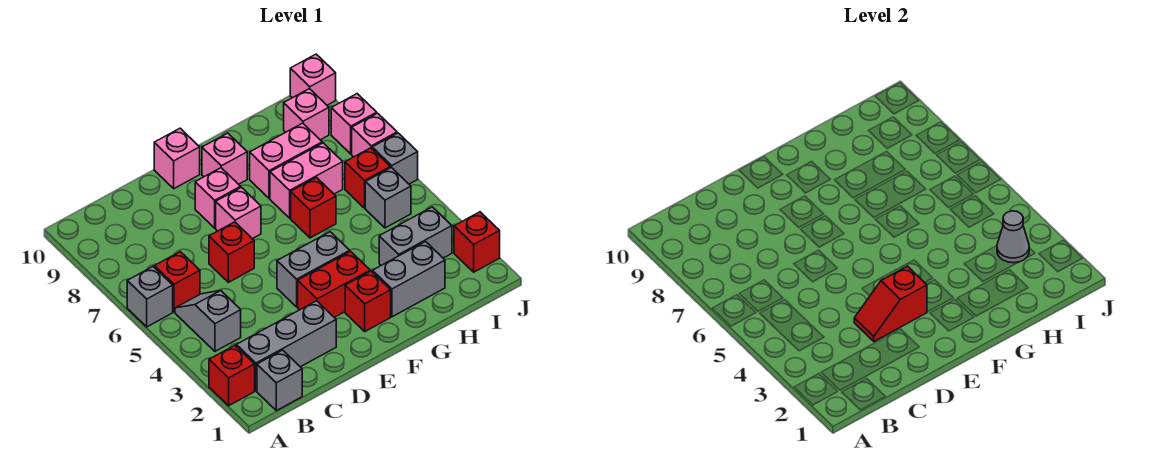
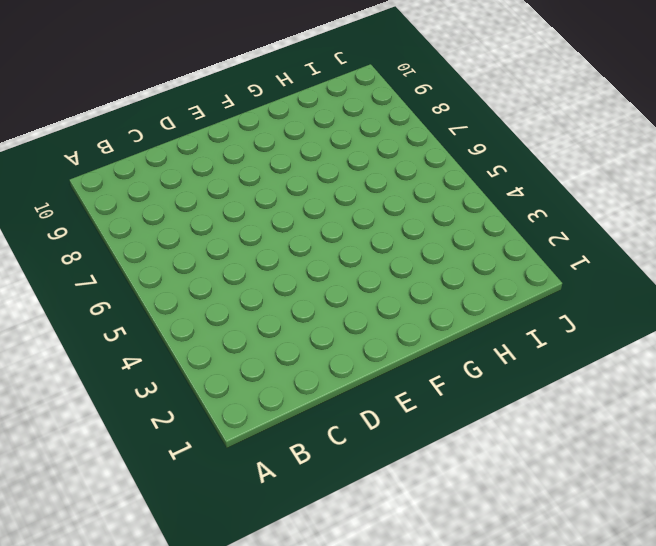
none -> red brick A2 level 1
none -> grey brick A6 level 1
none -> grey brick B1 level 1

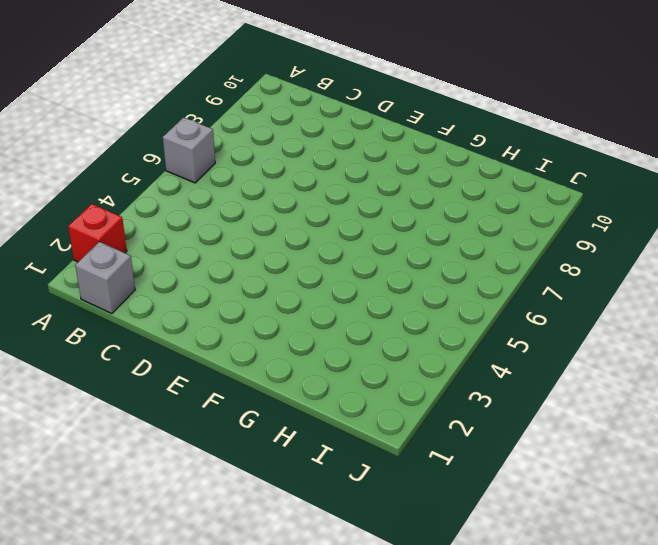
none -> grey brick B2:D2 level 1
none -> grey slope B4:B5 level 1 top 4
none -> red brick B6 level 1

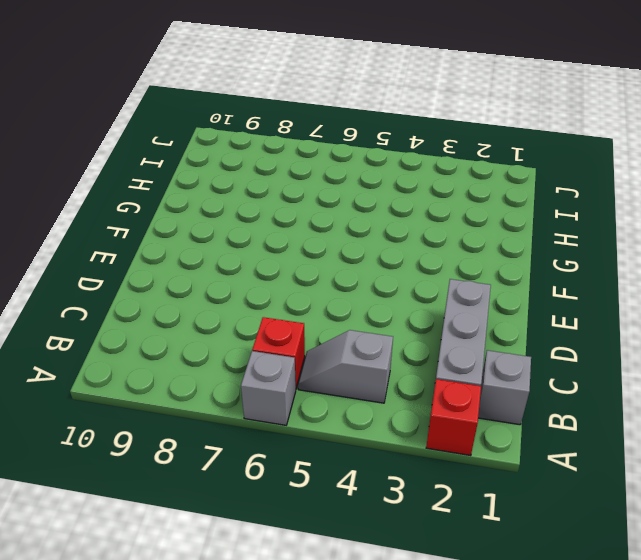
none -> red brick D6 level 1
none -> red brick E3:F3 level 1
none -> grey brick E4:F4 level 1

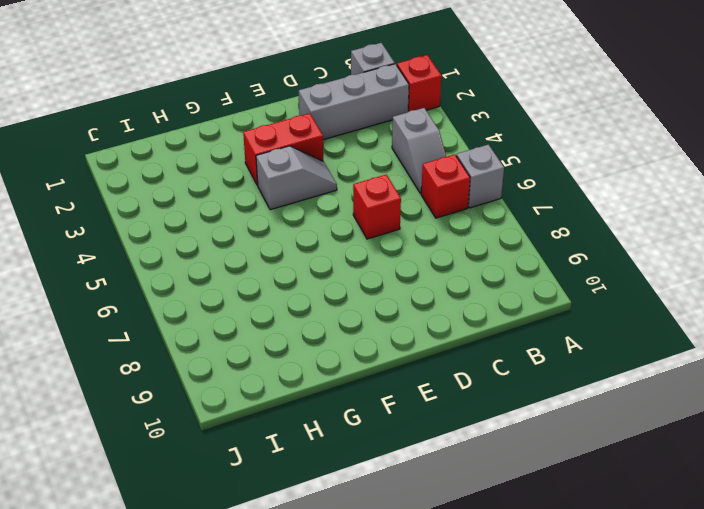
grey slope E4:F4 level 1 top F -> grey brick E4:F4 level 1
none -> pink brick E7 level 1
none -> pink brick E8 level 1
none -> pink brick E10 level 1

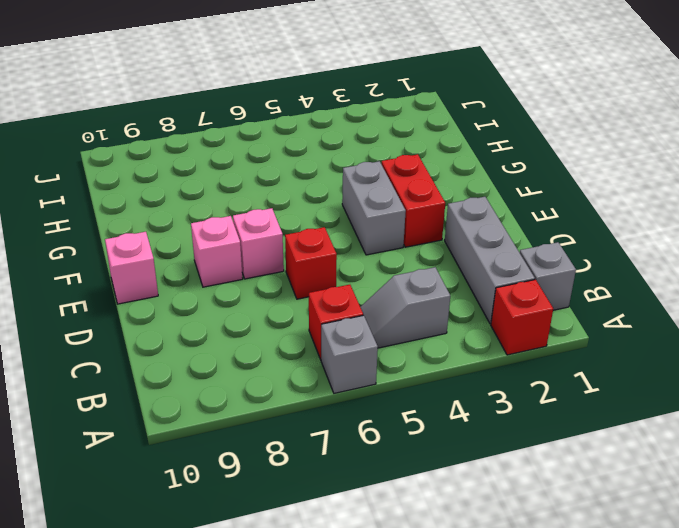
none -> red brick F2 level 1
none -> pink brick F9 level 1
none -> grey brick G2:H2 level 1

